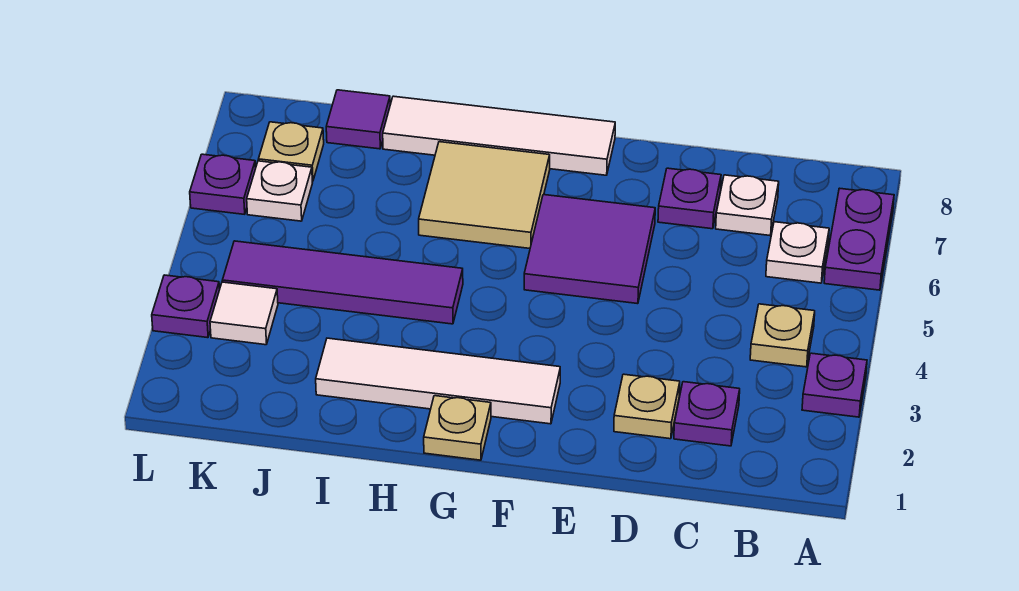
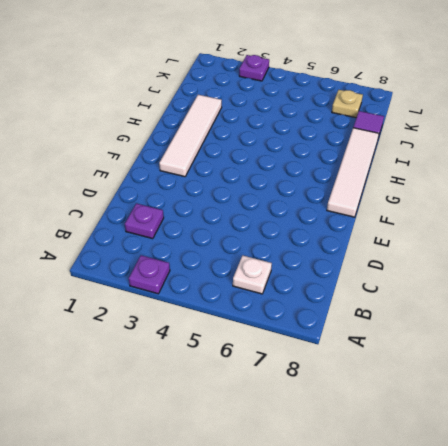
none -> purple plate A6:A7 level 1
none -> tan plate B4 level 1
none -> white plate C7 level 1

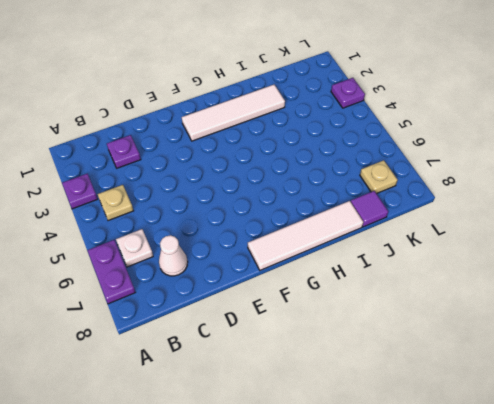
white cone C7 level 1 -> white plate C7 level 1
none -> tan plate D2 level 1
none -> purple plate D7 level 1
none -> purple tile E5:F6 level 1

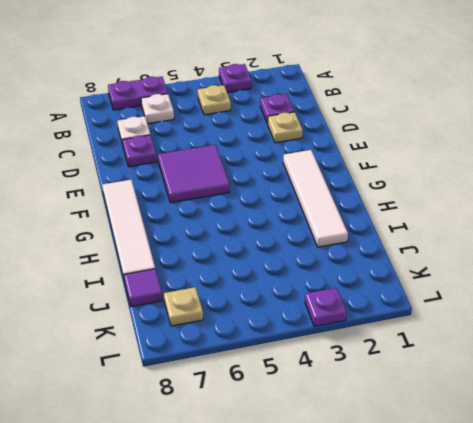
none -> tan plate G1 level 1
none -> tan tile G6:H7 level 1
none -> purple tile H4:K4 level 1

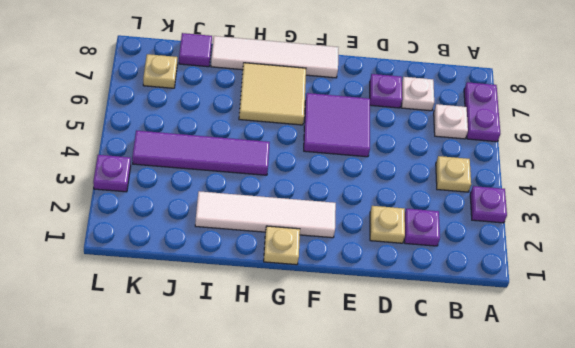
none -> white tile K3 level 1
none -> white plate K6 level 1
none -> purple plate L6 level 1

